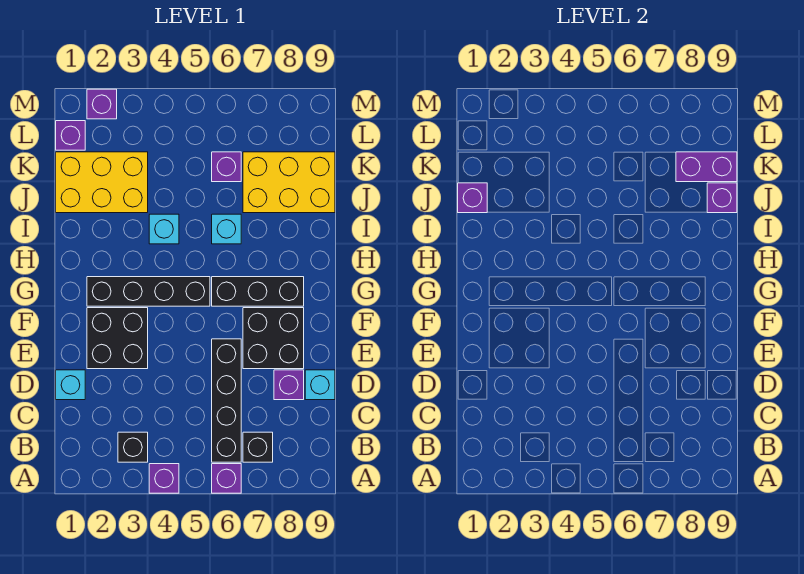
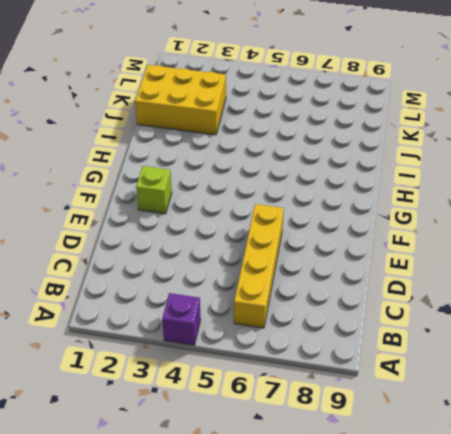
yellow brick B6:E6 level 1 -> black brick B6:E6 level 1
lime brick F2 level 1 -> black brick E2:F3 level 1
none -> purple brick A6 level 1
none -> black brick B3 level 1
none -> black brick B7 level 1

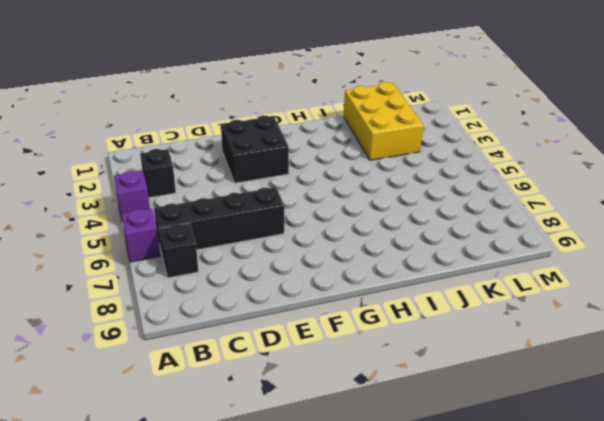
none -> cyan brick D1 level 1
none -> purple brick D8 level 1
none -> cyan brick D9 level 1

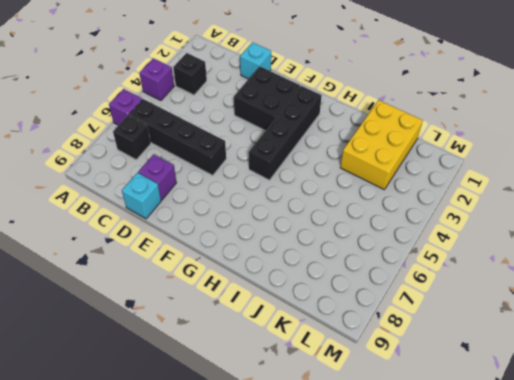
none -> black brick E7:F8 level 1
none -> black brick G6:G8 level 1
none -> cyan brick I4 level 1

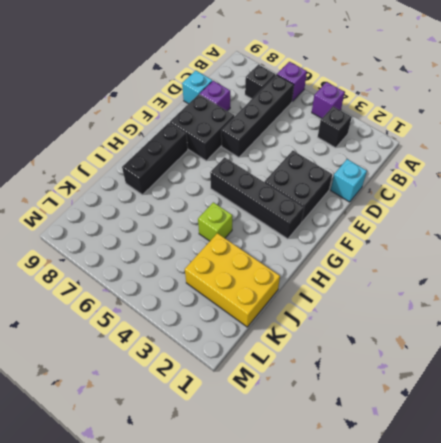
black brick G8:I8 level 1 -> black brick G6:G8 level 1
lime brick I4 level 1 -> cyan brick I4 level 1
none -> cyan brick I6 level 1
none -> yellow brick J7:K9 level 1
none -> purple brick K6 level 1

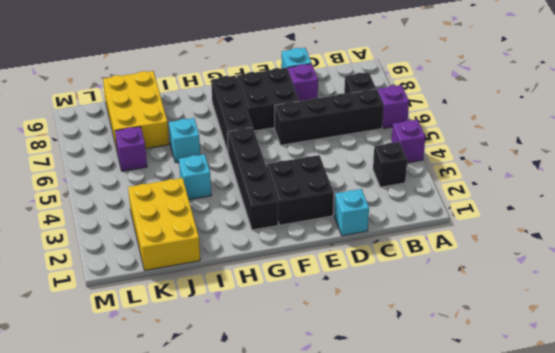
none -> purple brick L1 level 1
none -> purple brick M2 level 1
none -> purple brick J1 level 2

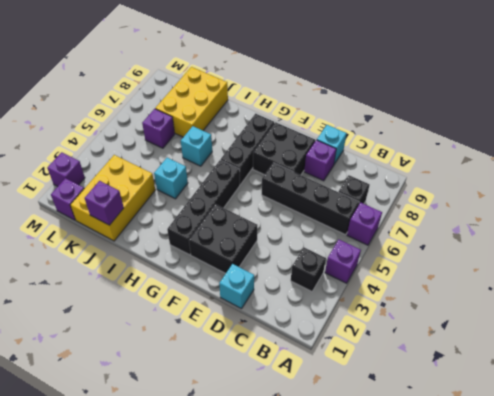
none -> purple brick J9 level 2
none -> purple brick K8:K9 level 2

